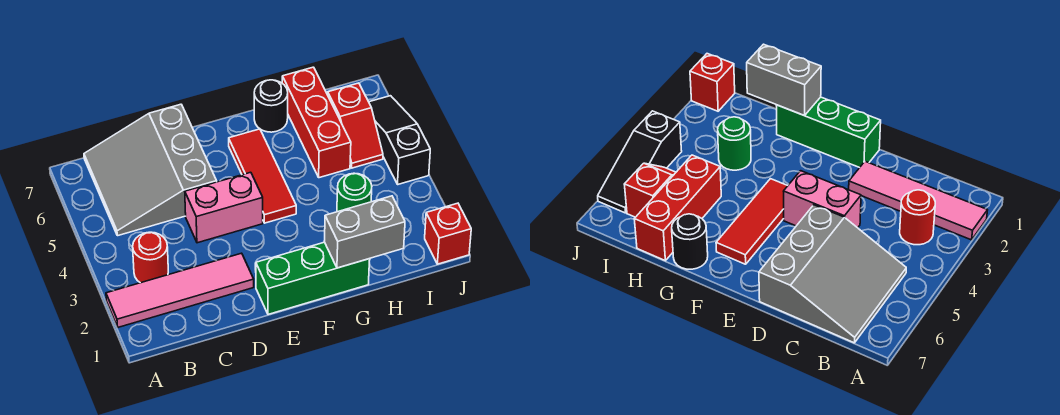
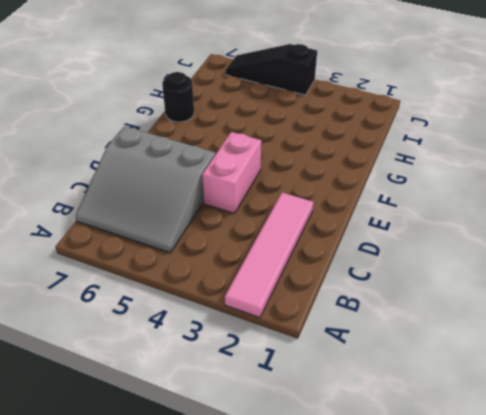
none -> red round brick B3 level 1
none -> green brick E1:G1 level 1
none -> red tile F4:F6 level 1

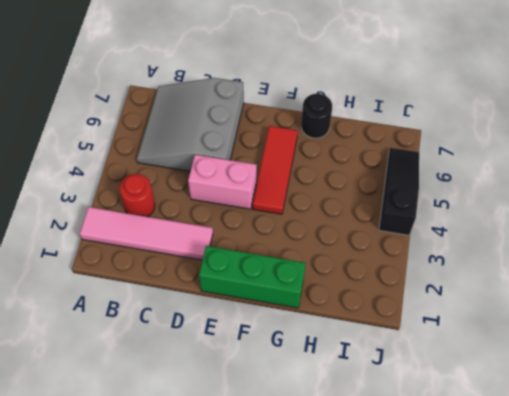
none -> green round brick H3 level 1
none -> red brick H5:H7 level 1
none -> red slope I5:I6 level 1 top 6

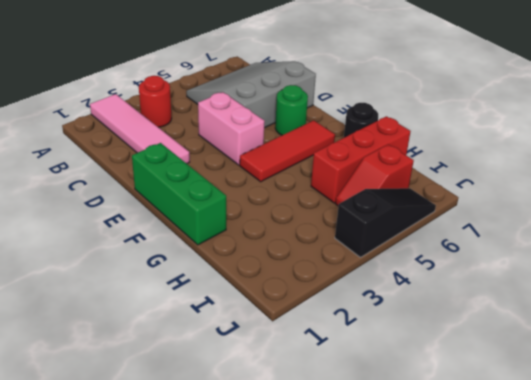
green round brick E6 level 1 -> green round brick H3 level 1
none -> red brick J1 level 1
none -> grey brick G1:H1 level 2

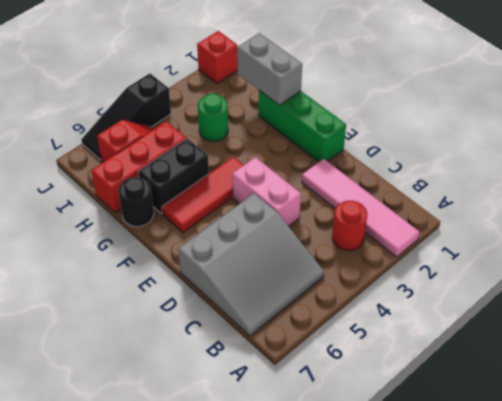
black brick G5:G6 level 1 -> none

